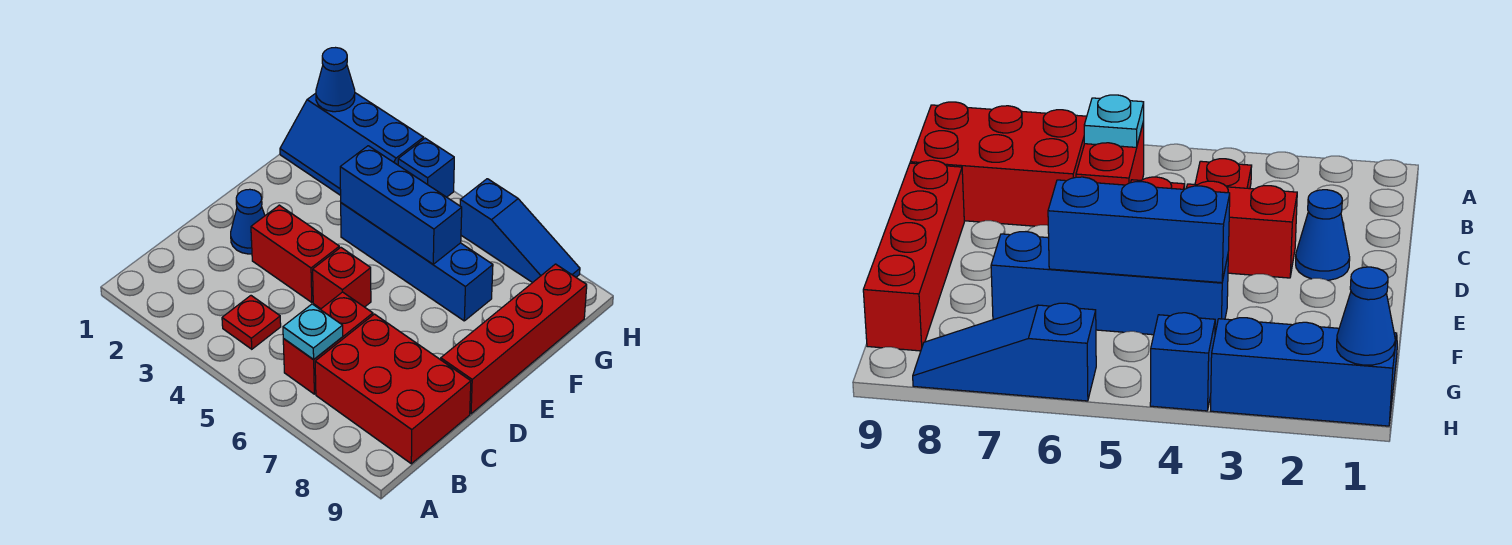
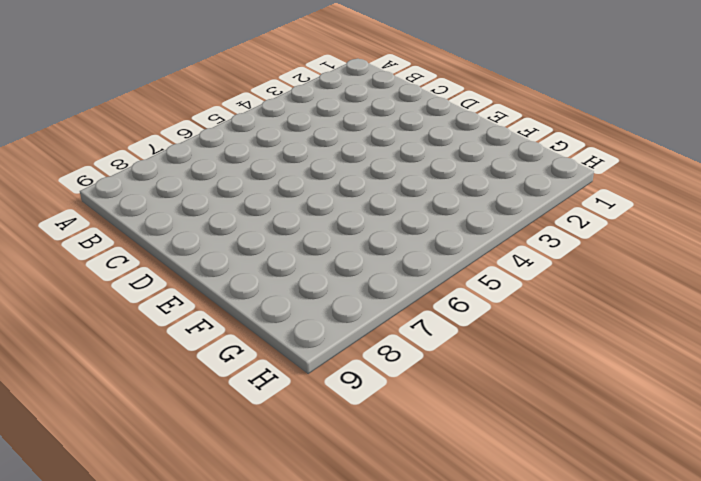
none -> red plate B4 level 1
none -> red brick B6:C6 level 1
none -> red brick B7:C9 level 1

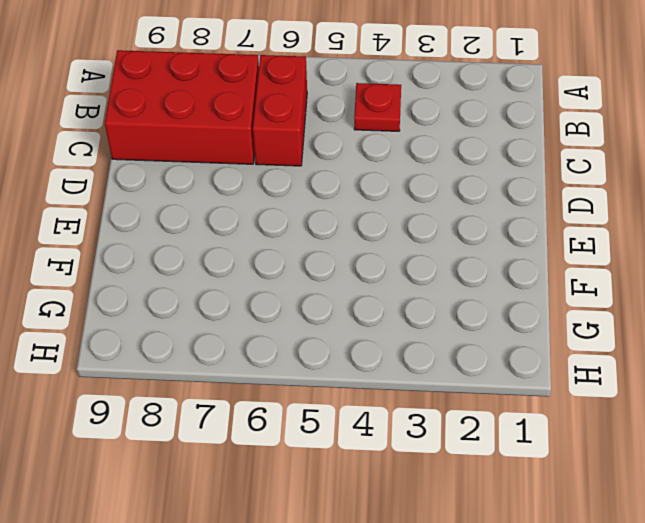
none -> blue cone D2 level 1
none -> red brick D3:D4 level 1
none -> red brick D5 level 1

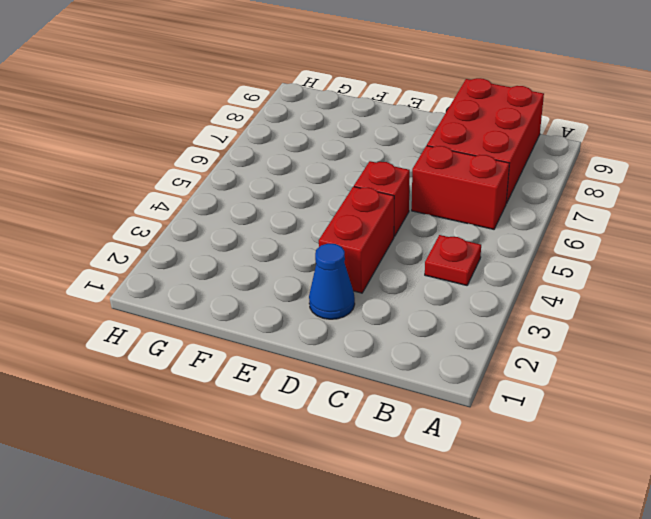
none -> red brick D9:G9 level 1
none -> blue brick F4:F7 level 1
none -> blue slope G1:H3 level 1 top H

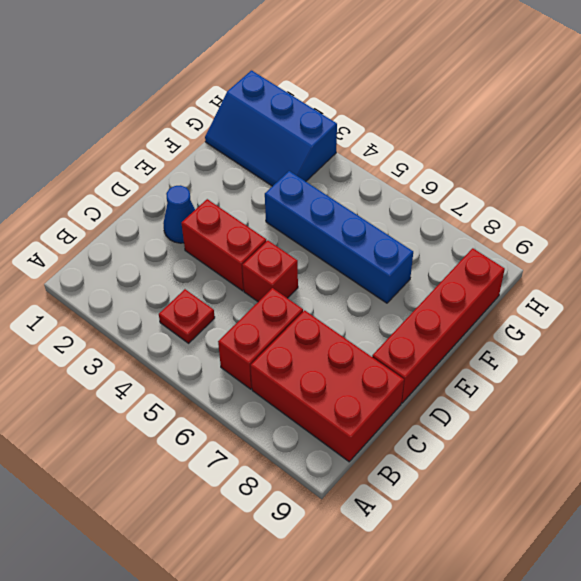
none -> blue brick H4 level 1
none -> blue slope H6:H8 level 1 top 6
none -> cyan plate B6 level 2

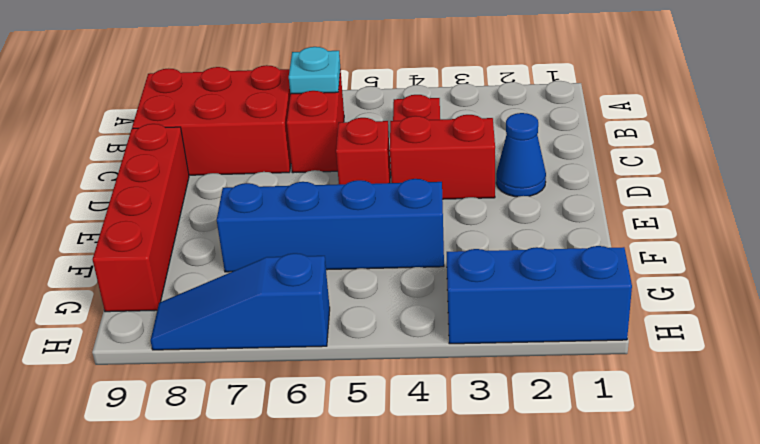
none -> blue brick H4 level 1
none -> blue brick F4:F6 level 2
none -> blue cone H1 level 2

